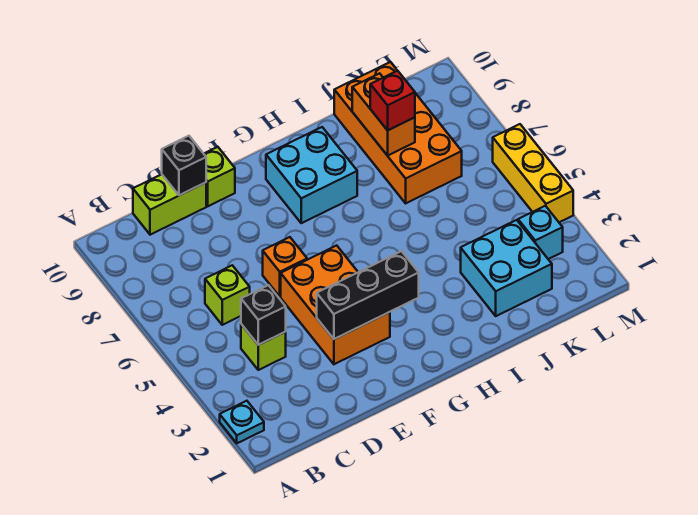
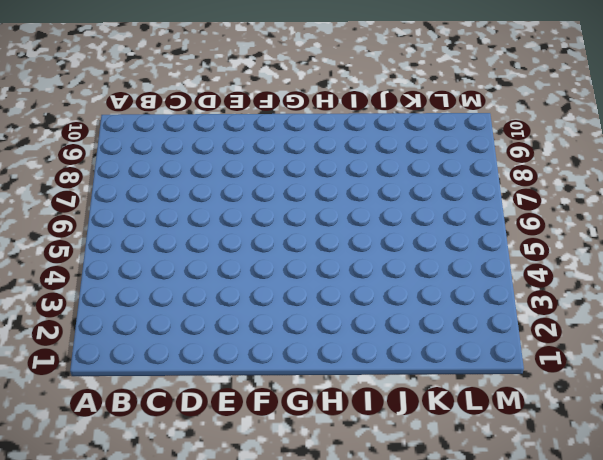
none -> cyan plate A2 level 1
none -> lime brick C4 level 1
none -> lime brick C6 level 1

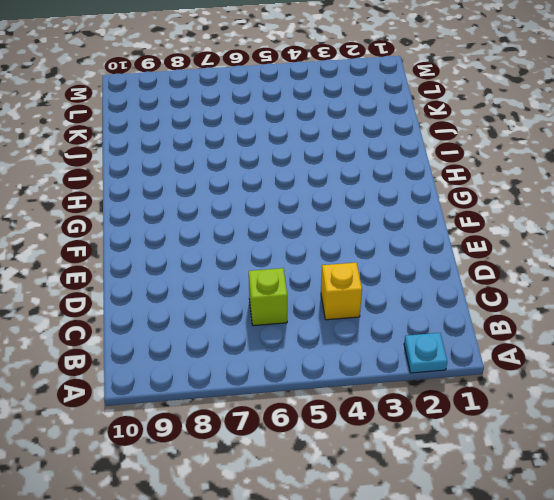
yellow brick C4 level 1 -> lime brick C4 level 1
none -> lime brick C10:D10 level 1
none -> orange brick E3:F5 level 1
none -> orange brick E6 level 1

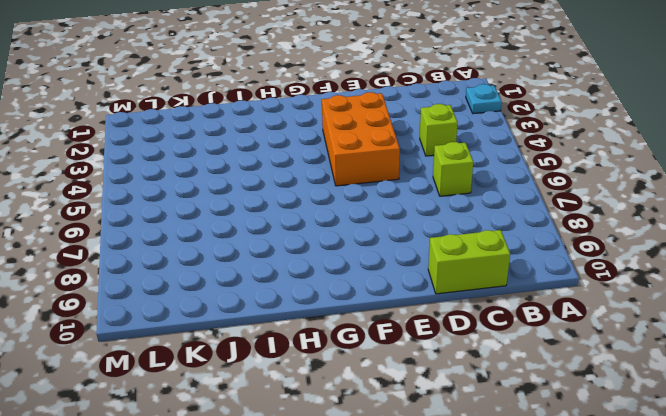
none -> orange brick E6 level 1
none -> lime brick E10 level 1
none -> cyan brick G8:H9 level 1

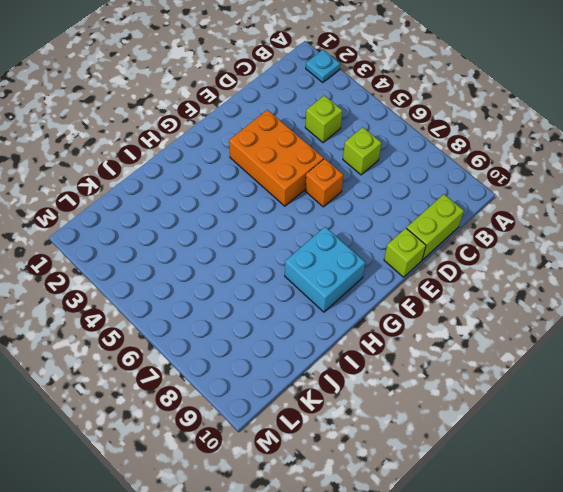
none -> cyan brick J2:K3 level 1
none -> orange brick J7:K10 level 1
none -> cyan brick L3 level 1

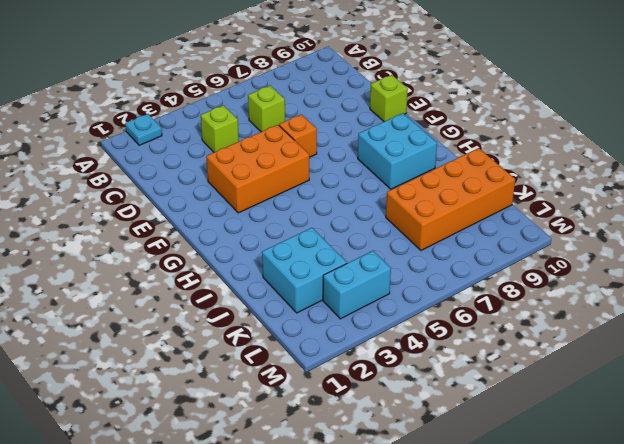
cyan brick L3:L4 level 1 -> cyan brick L3 level 1
none -> lime brick C10:D10 level 1
none -> yellow brick M4:M6 level 1
none -> black brick C4 level 2

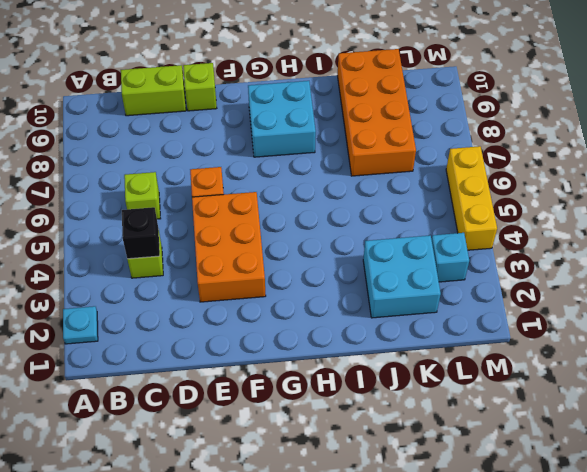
none -> black brick D10 level 2
none -> black brick E3:G3 level 2
none -> orange brick J8:J9 level 2

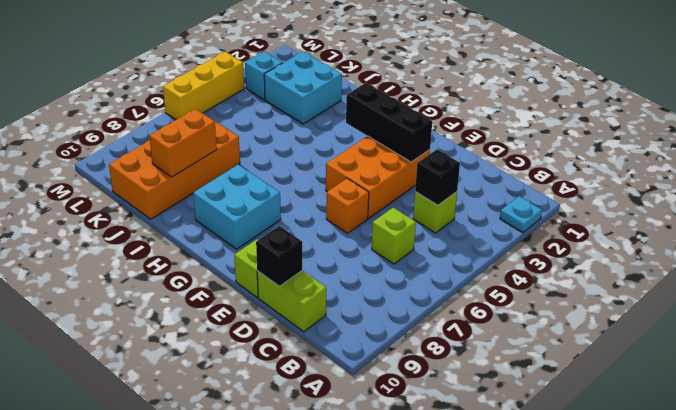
none -> red brick J8 level 3

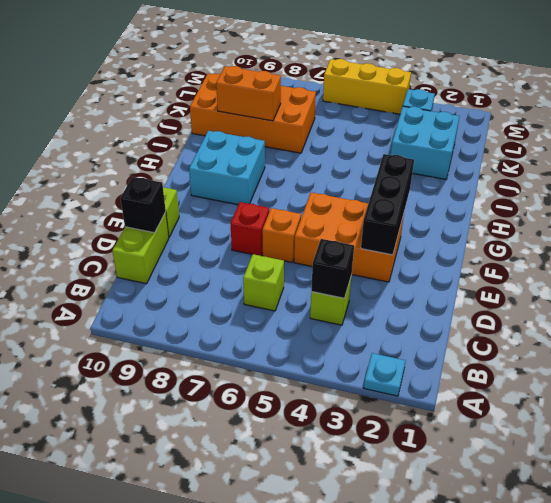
red brick E7 level 1 -> red brick J8 level 3

